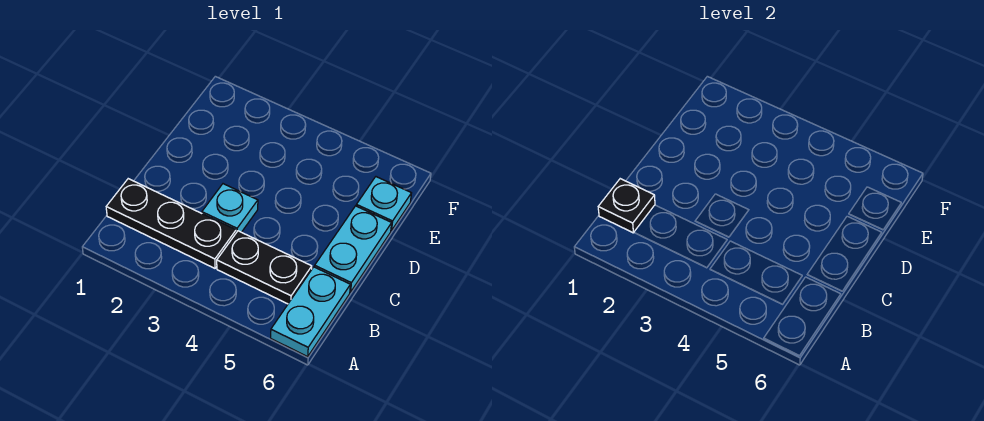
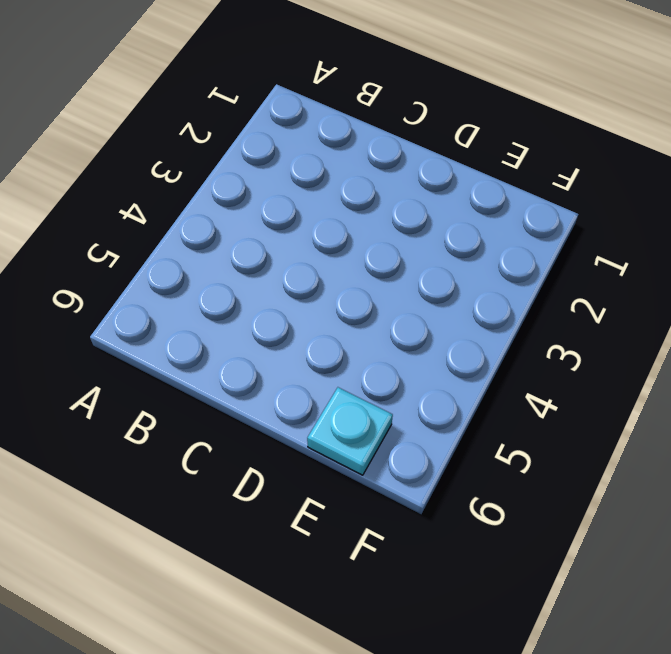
none -> cyan plate A6:B6 level 1
none -> black plate B1:B3 level 1

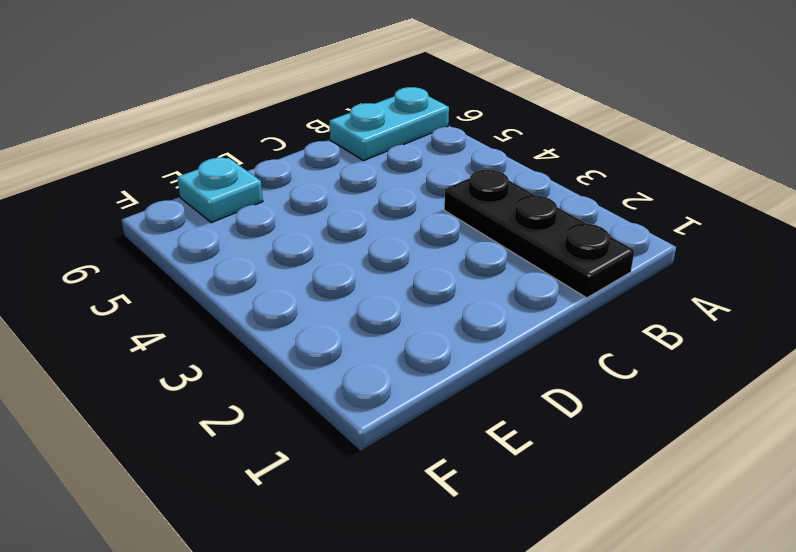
none -> black plate B4:B5 level 1
none -> cyan plate C3 level 1

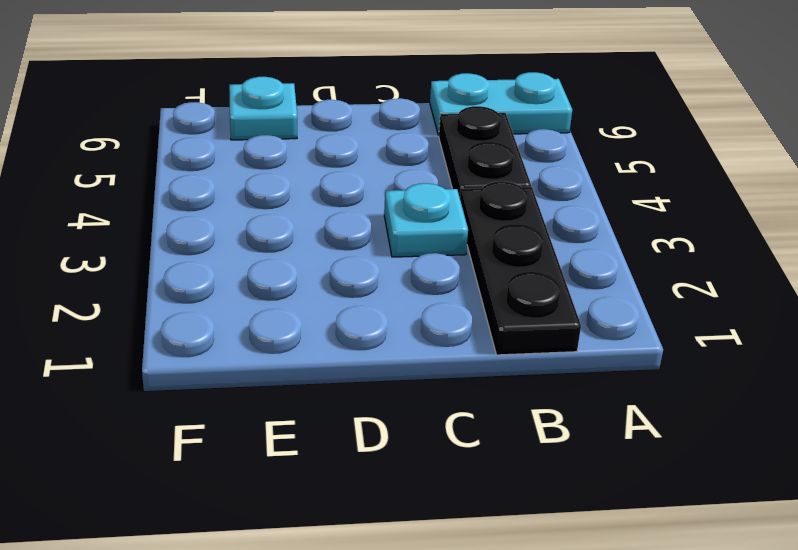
none -> cyan plate C6:D6 level 1
none -> black plate B1 level 2

